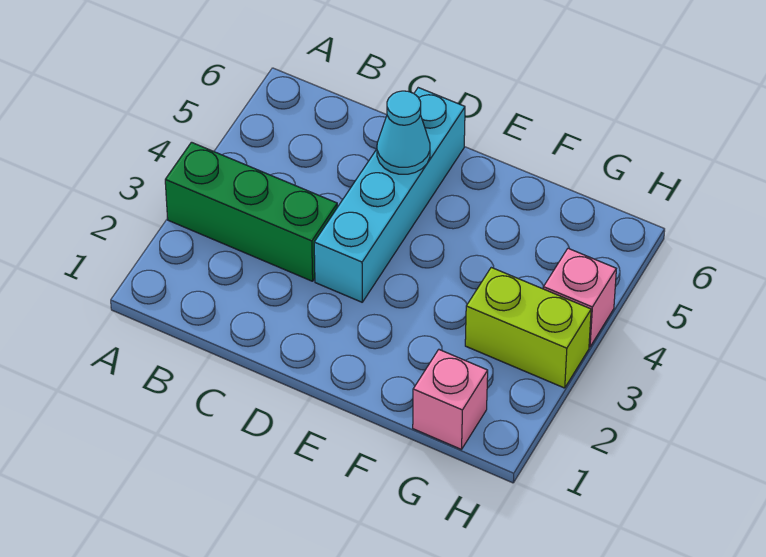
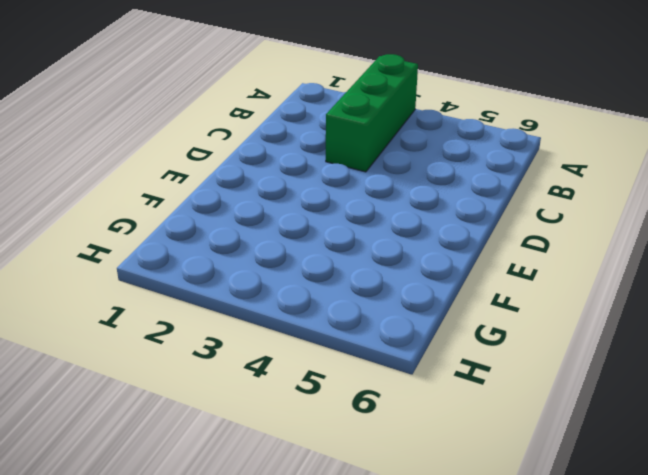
none -> cyan brick D3:D6 level 1
none -> pink brick G1 level 1

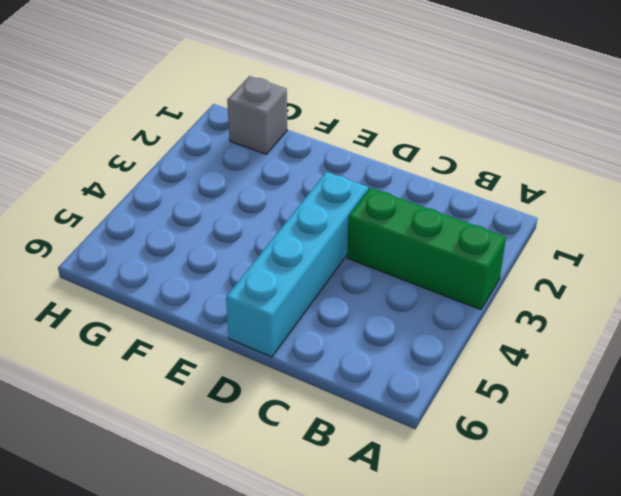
grey brick G1 level 1 -> pink brick G1 level 1
none -> lime brick G3:H3 level 1
none -> pink brick H4 level 1

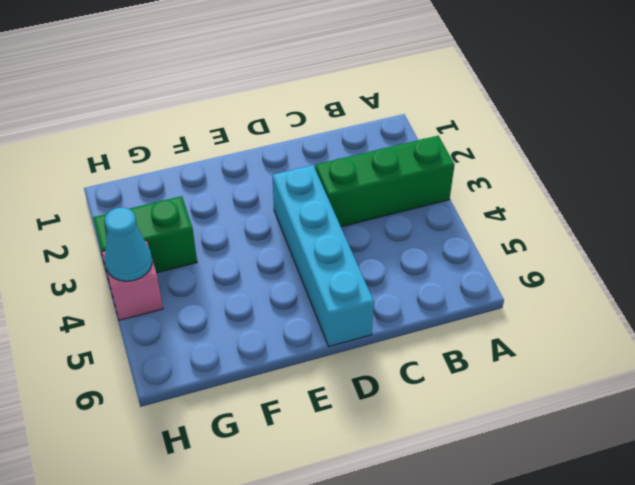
green brick G3:H3 level 1 -> lime brick G3:H3 level 1
cyan cone H4 level 2 -> cyan cone D5 level 2
none -> pink brick G1 level 1

